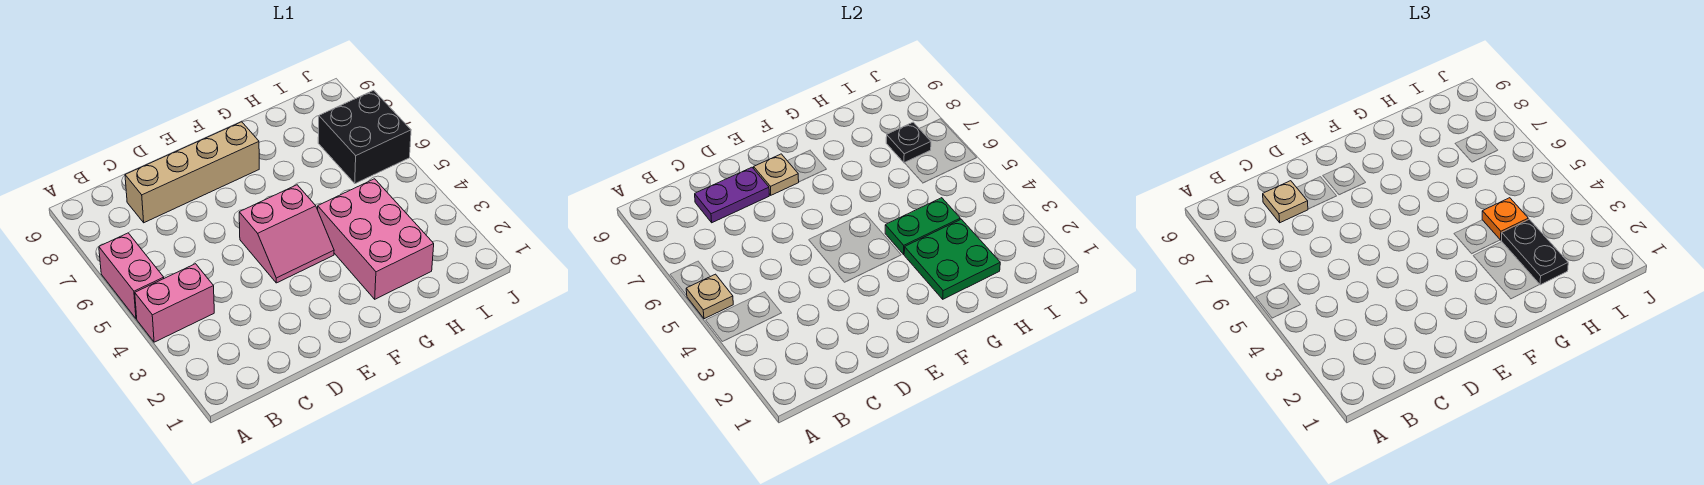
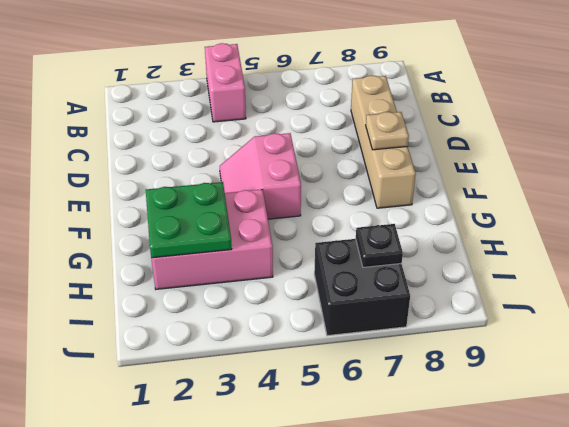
none -> pink brick A5:A6 level 1
none -> tan plate A5 level 2
none -> purple plate C8:D8 level 2

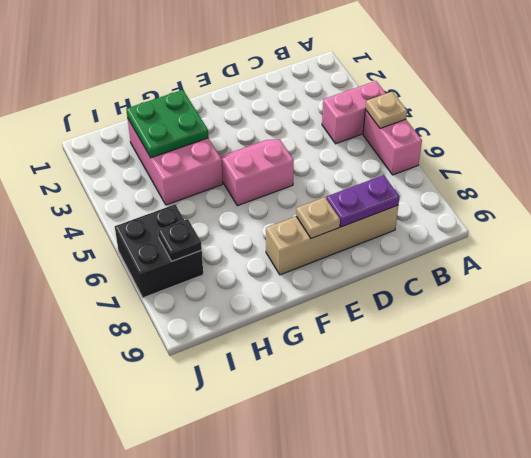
none -> green plate G4:H4 level 2
none -> tan plate C8 level 3
none -> black plate H2:H3 level 3

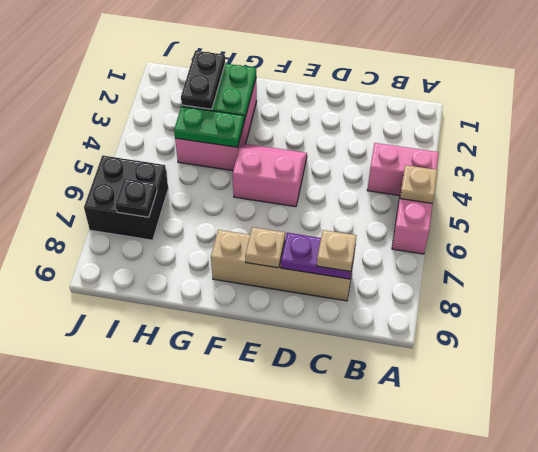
none -> orange plate H4 level 3

